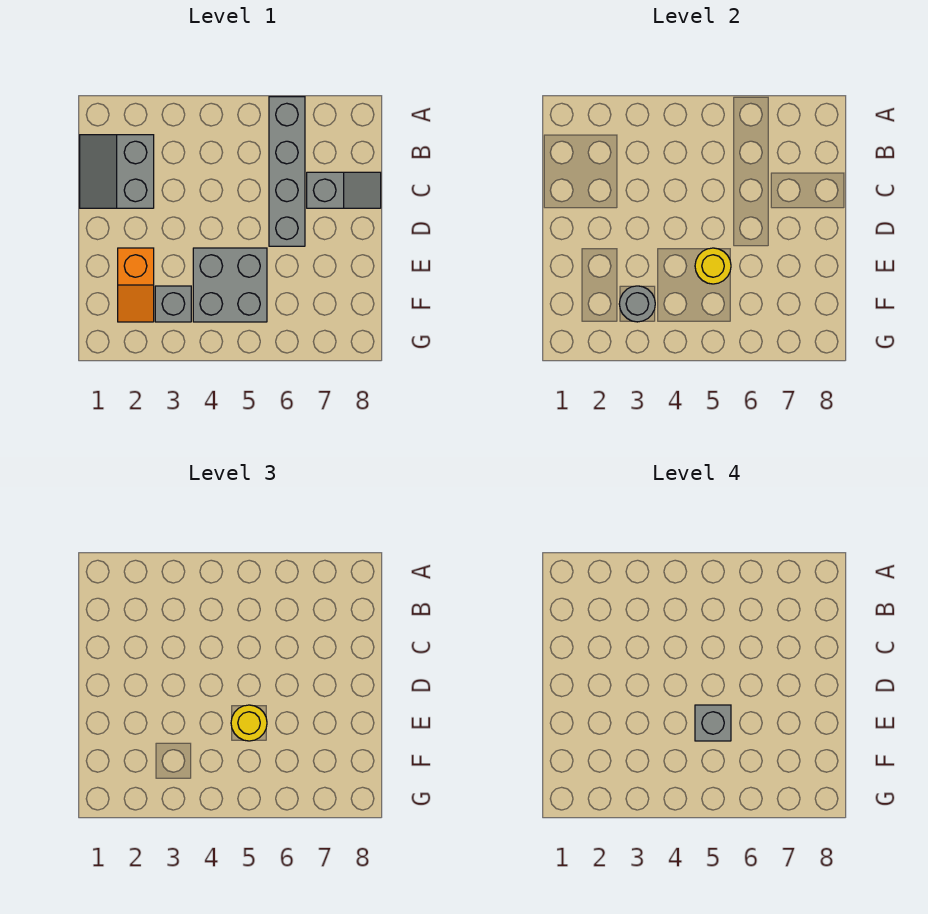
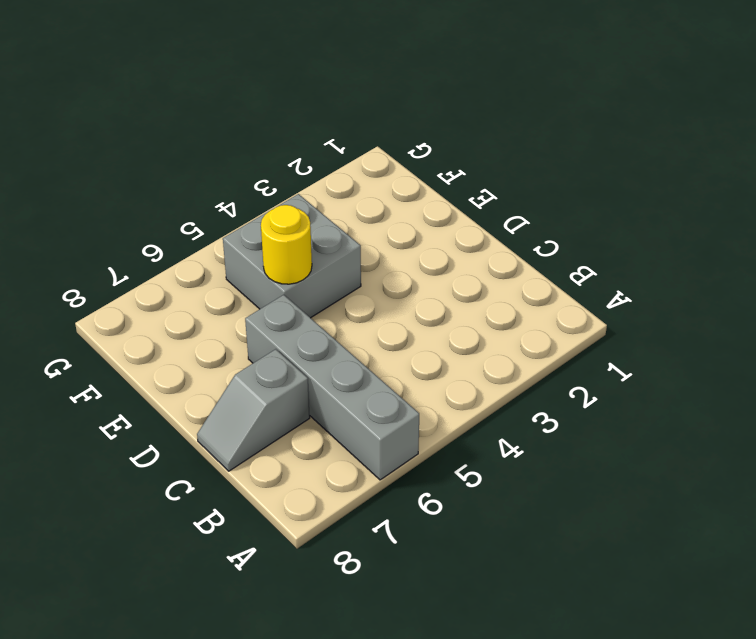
none -> grey slope B1:C2 level 1 top 2
none -> orange slope E2:F2 level 1 top E

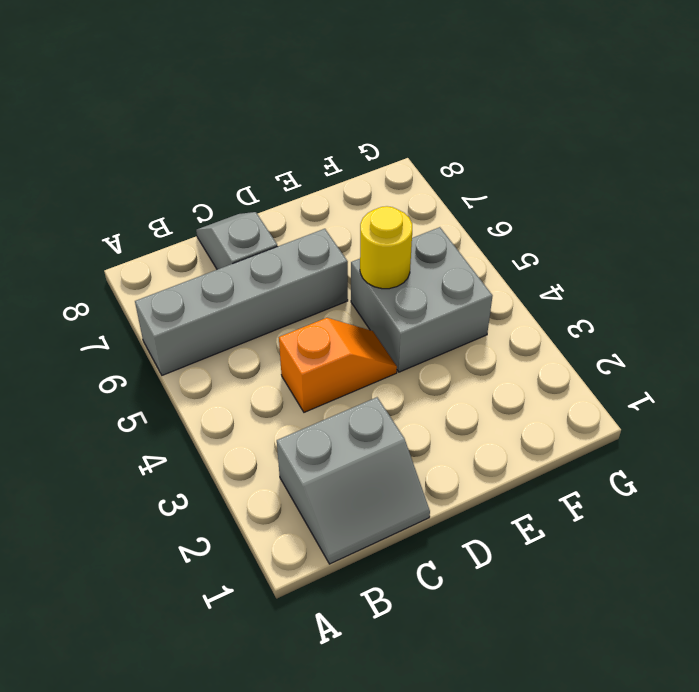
orange slope C4:D4 level 1 top C -> orange slope E2:F2 level 1 top E
none -> grey brick F3 level 1
none -> grey round brick F3 level 2

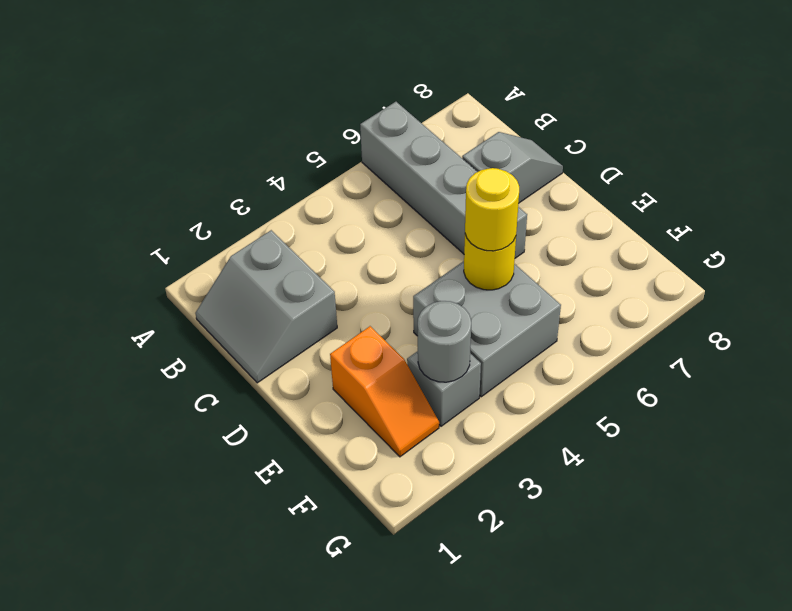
none -> grey brick E5 level 4

